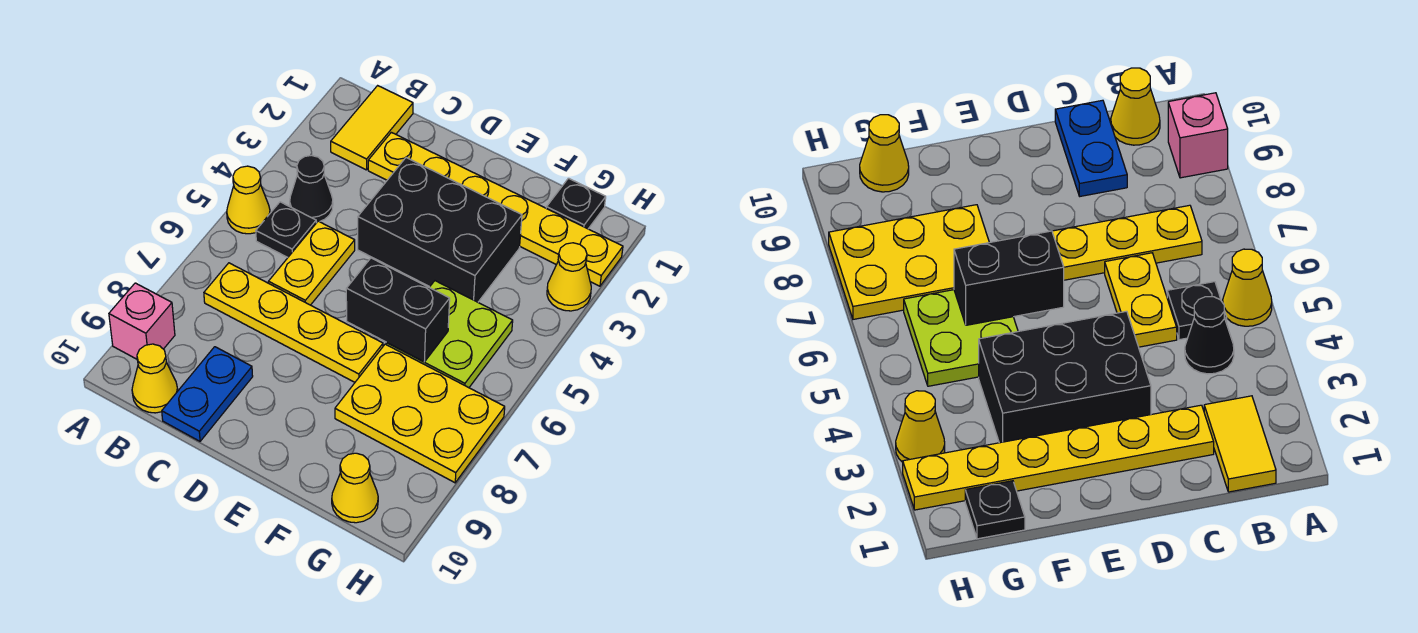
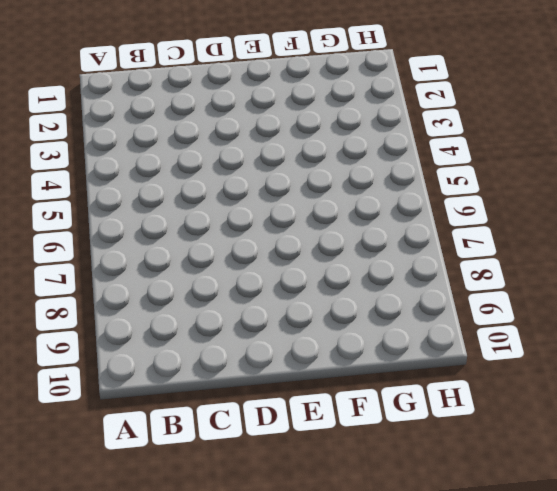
none -> yellow cone A5 level 1
none -> pink brick A9 level 1
none -> yellow tile B1:B2 level 1

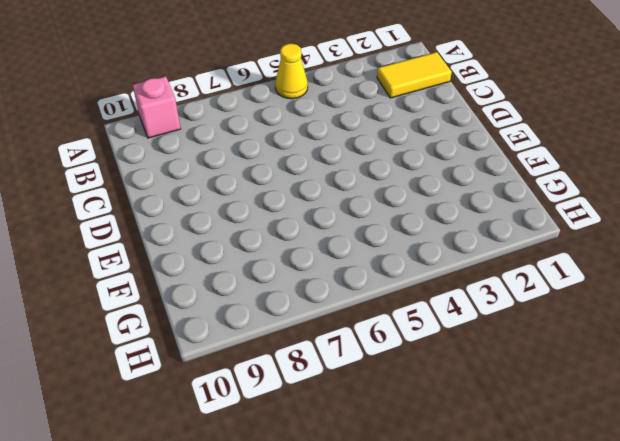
none -> black cone B4 level 1
none -> black plate B5 level 1
none -> yellow plate B7:E7 level 1

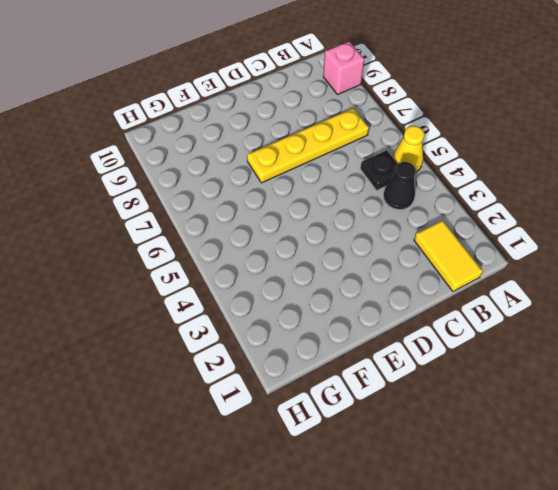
none -> yellow cone B10 level 1
none -> yellow plate C2:H2 level 1
none -> yellow plate C5:C6 level 1

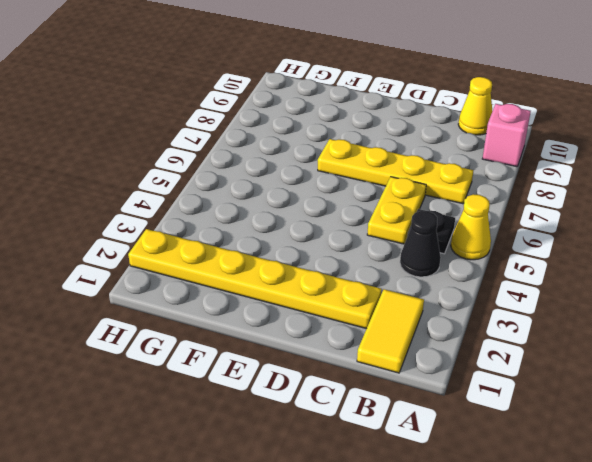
none -> blue plate C9:C10 level 1
none -> black brick D3:F4 level 1
none -> lime plate F5:G6 level 1

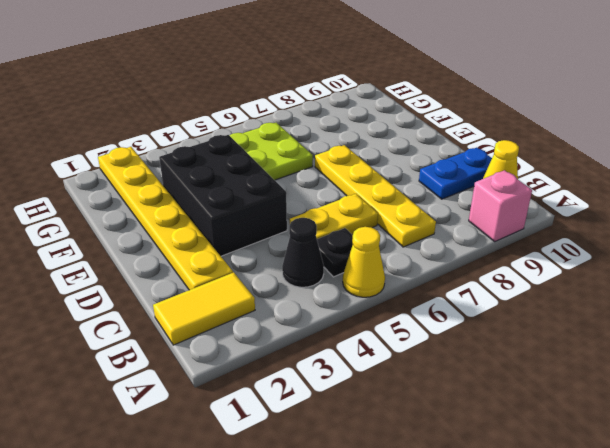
none -> yellow plate F7:H8 level 1
none -> black plate G1 level 1
none -> yellow cone G10 level 1

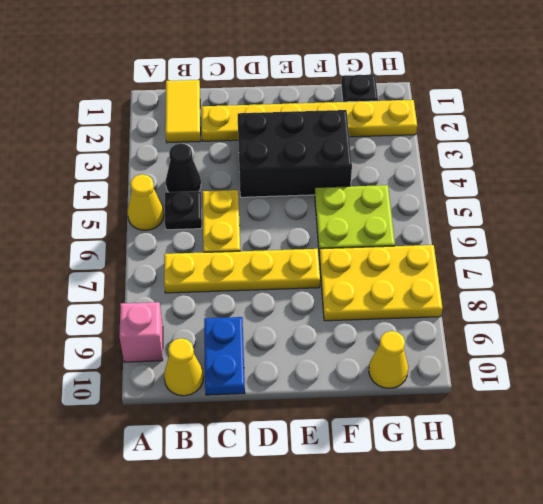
none -> yellow cone H3 level 1
none -> black brick E6:F6 level 2

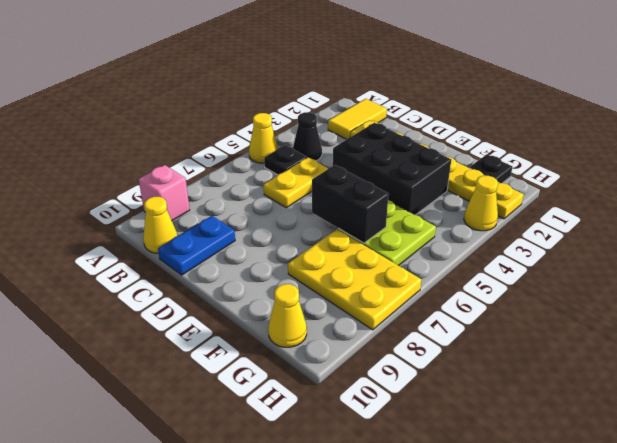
none -> yellow plate B7:E7 level 1

